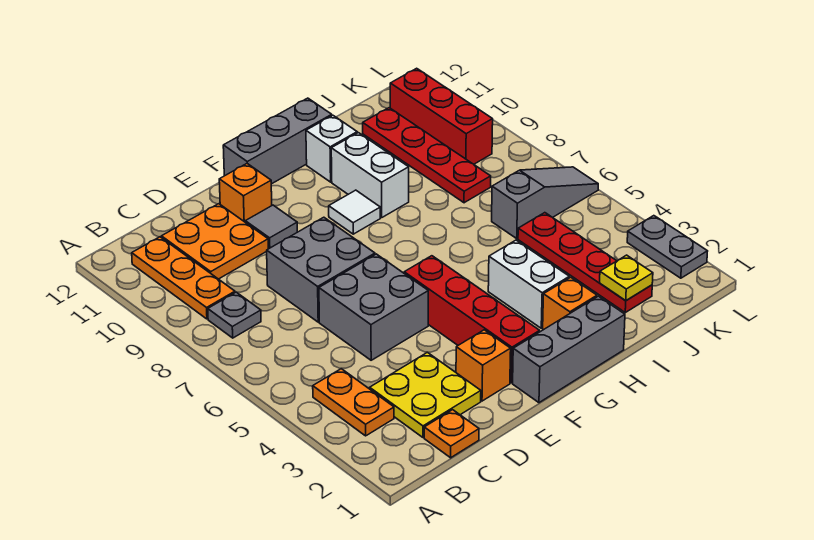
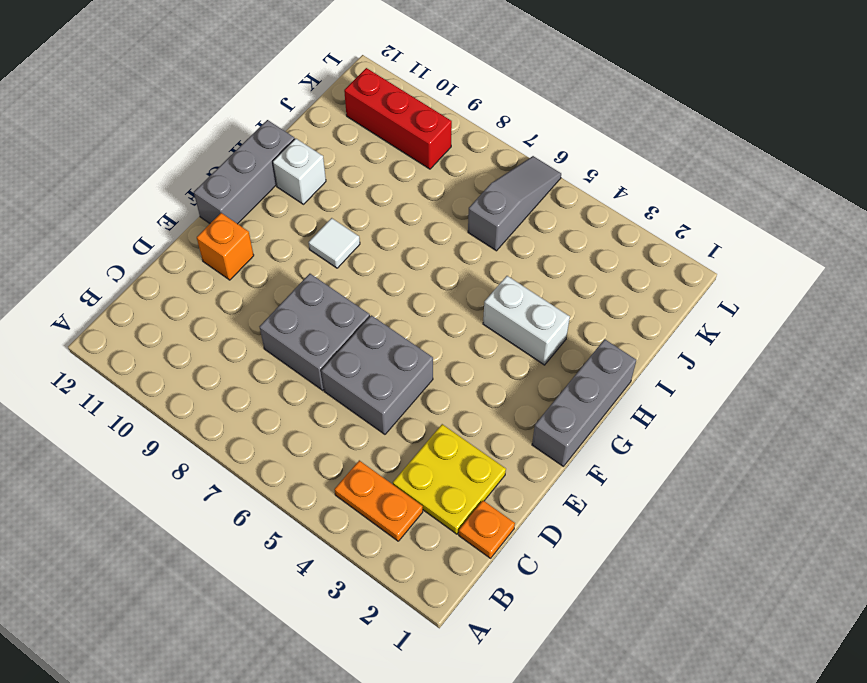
none -> grey plate B8 level 1
none -> orange plate B9:B11 level 1
none -> orange plate C10:D11 level 1

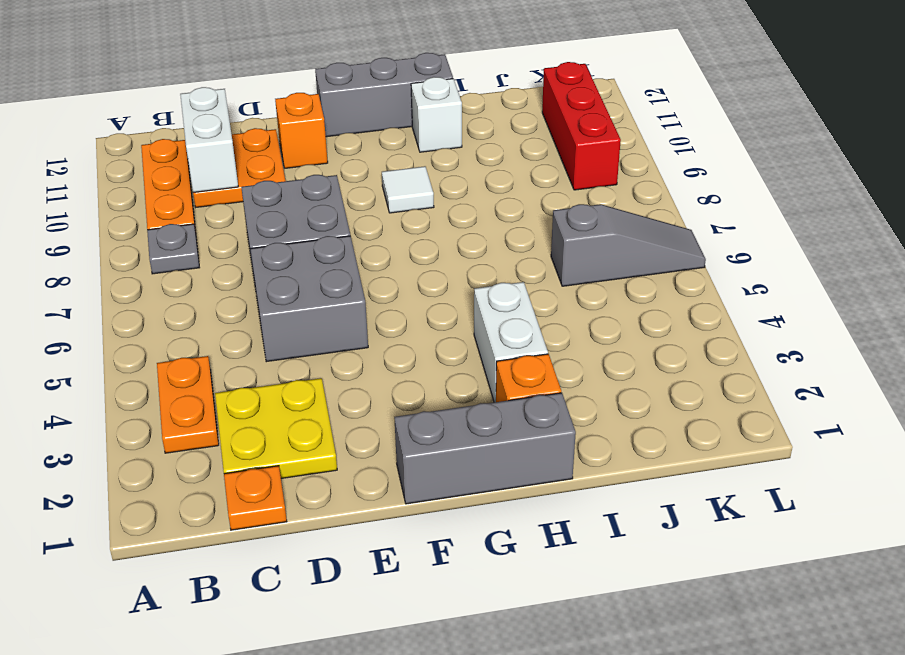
white brick C10:C11 level 2 -> white brick H9:H10 level 1
none -> orange brick E2 level 1
none -> grey tile E10 level 1
none -> red brick F2:F5 level 1

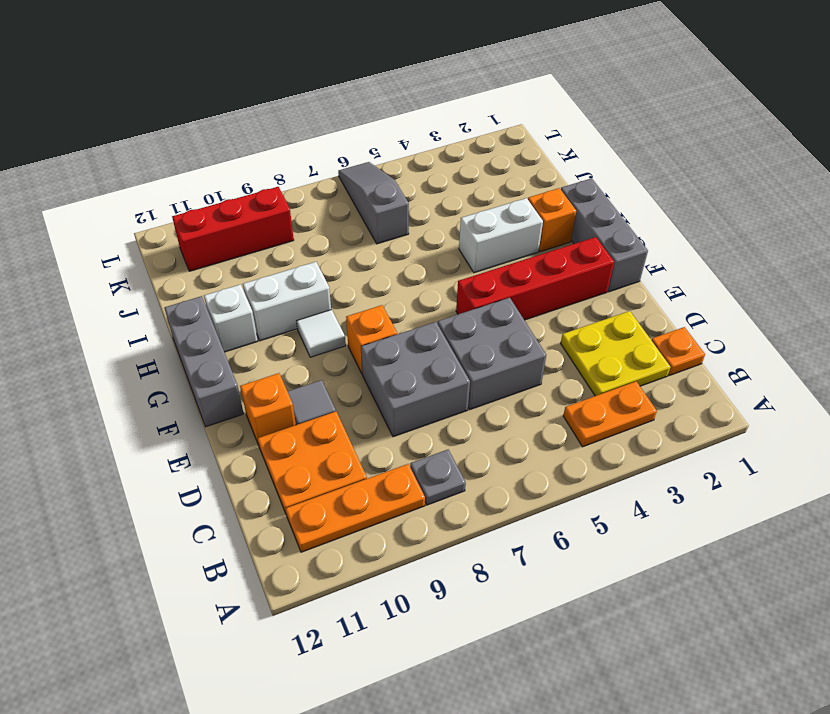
orange brick F8 level 1 -> orange brick E2 level 1
none -> red plate J2:J5 level 1
none -> red plate J8:J11 level 1
none -> grey plate L2:L3 level 1

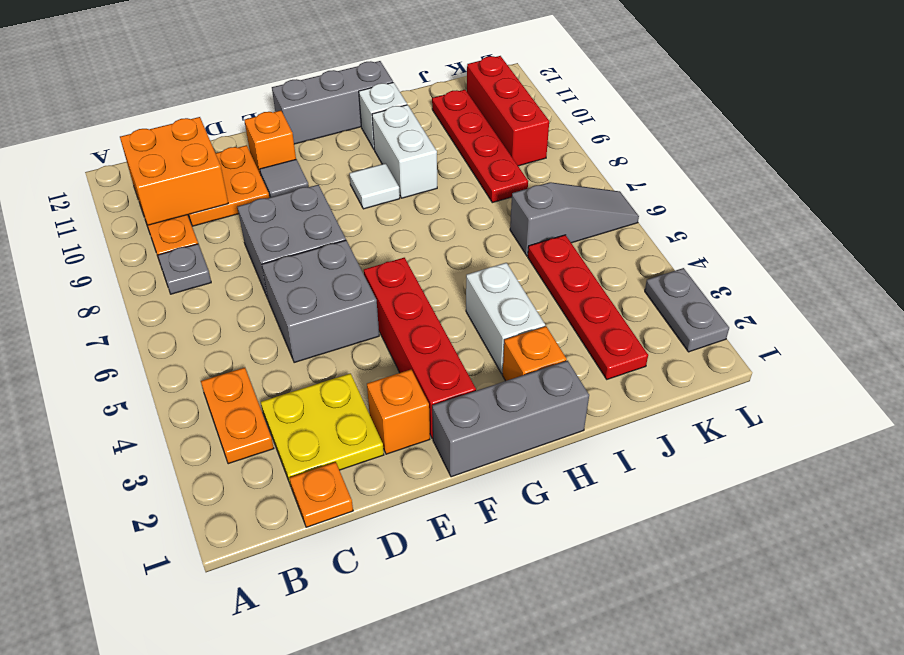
orange brick B10:C11 level 2 -> none
none -> yellow plate J2 level 2

